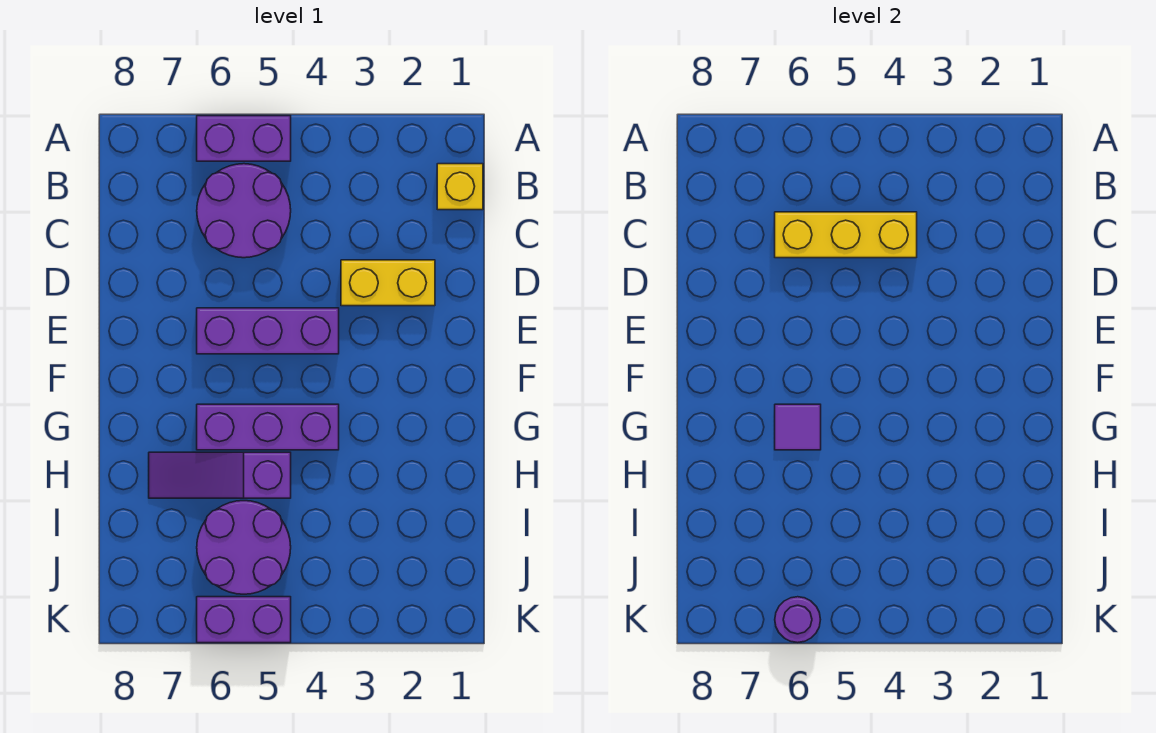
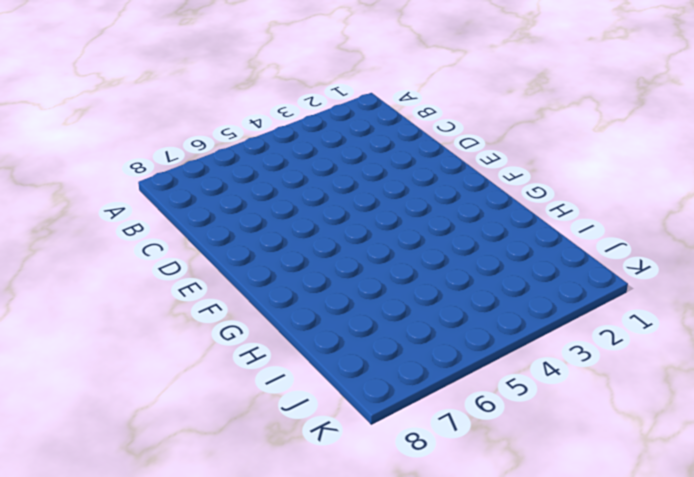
none -> purple brick A5:A6 level 1
none -> yellow brick B1 level 1
none -> purple round brick B5:C6 level 1

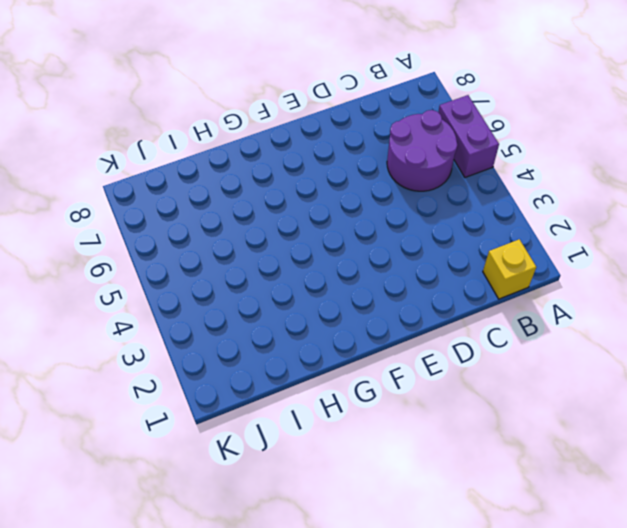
none -> yellow brick D2:D3 level 1
none -> purple brick E4:E6 level 1
none -> purple brick G4:G6 level 1

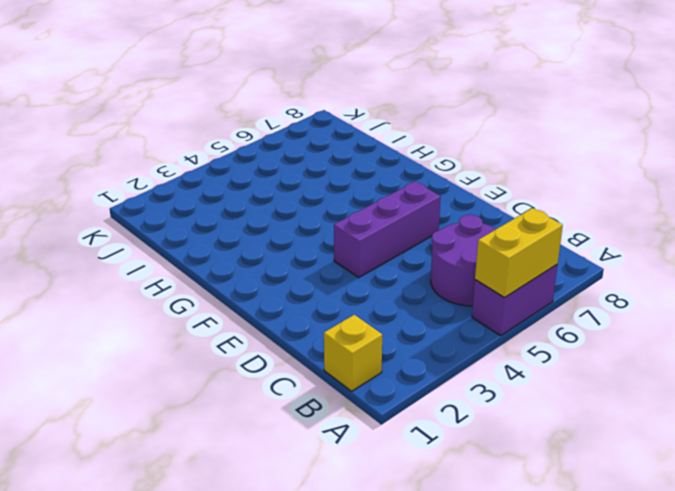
yellow brick A5:A6 level 2 -> yellow brick D2:D3 level 1
none -> purple brick G4:G6 level 1
none -> purple slope H5:H7 level 1 top 5
none -> purple round brick I5:J6 level 1

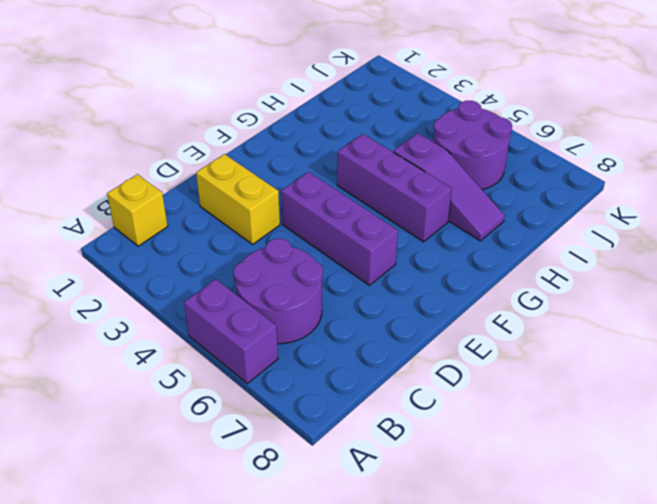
none -> purple brick K5:K6 level 1
none -> yellow brick C4:C6 level 2
none -> purple tile G6 level 2

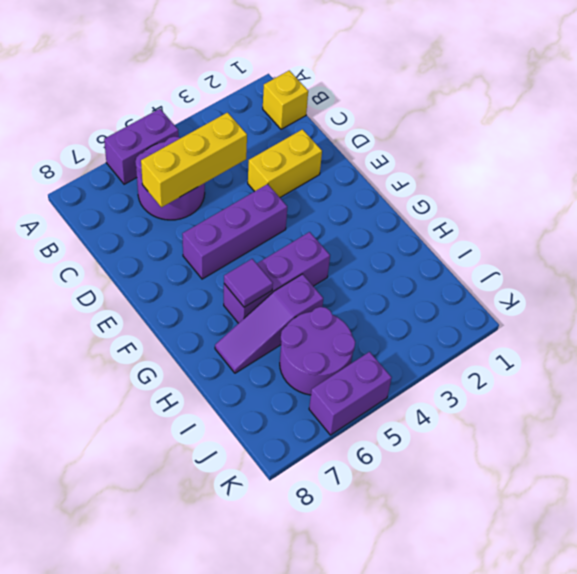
none -> purple round brick K6 level 2

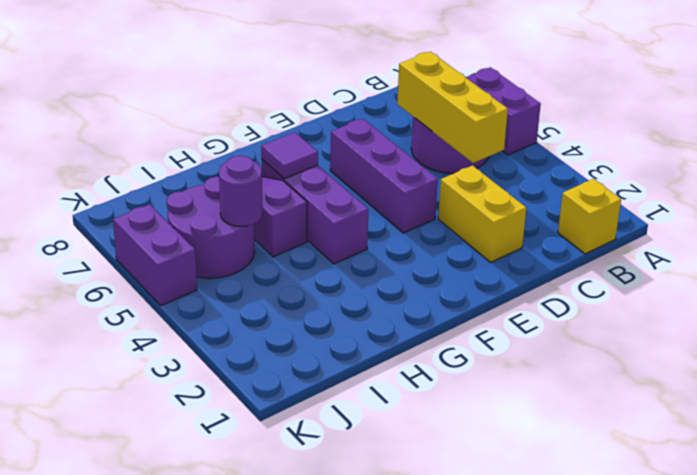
purple round brick I5 level 2 -> purple round brick K6 level 2

